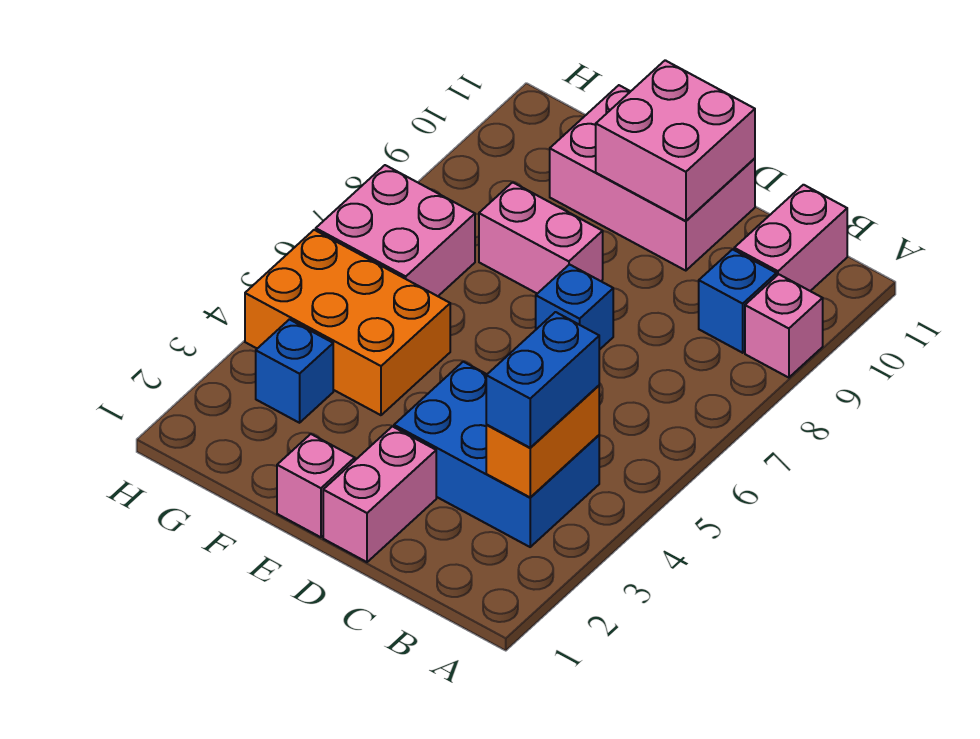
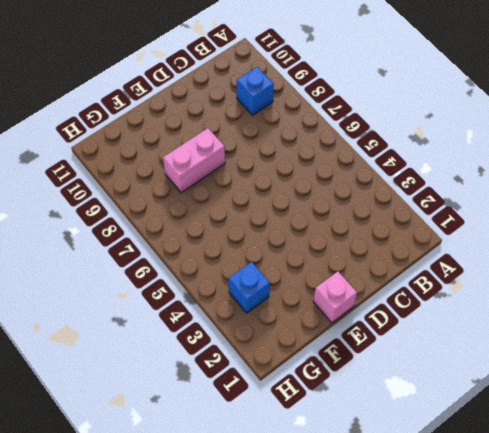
none -> pink brick A9 level 1
none -> blue brick B3:D4 level 1
none -> pink brick B10:B11 level 1

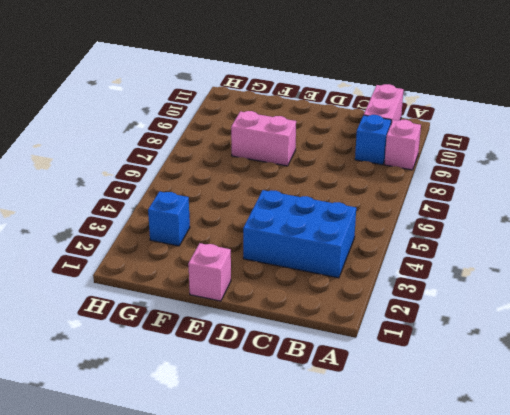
none -> pink brick D1:D2 level 1
none -> blue brick D7 level 1
none -> pink brick D10:F11 level 1

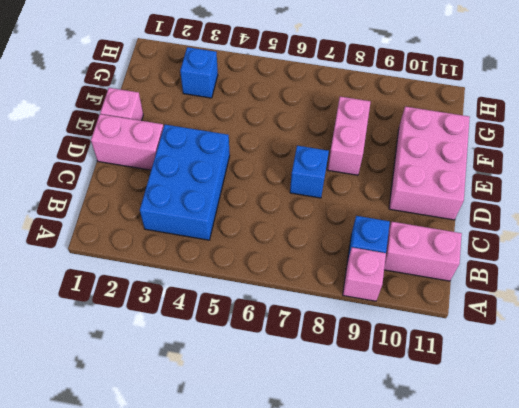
none -> orange brick F4:H5 level 1
none -> pink brick G6:H7 level 1
none -> orange brick B3:B4 level 2

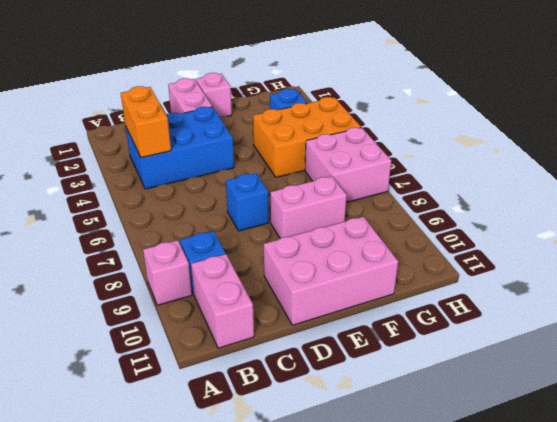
none -> pink brick D10:E11 level 2
none -> blue brick B3:B4 level 3

